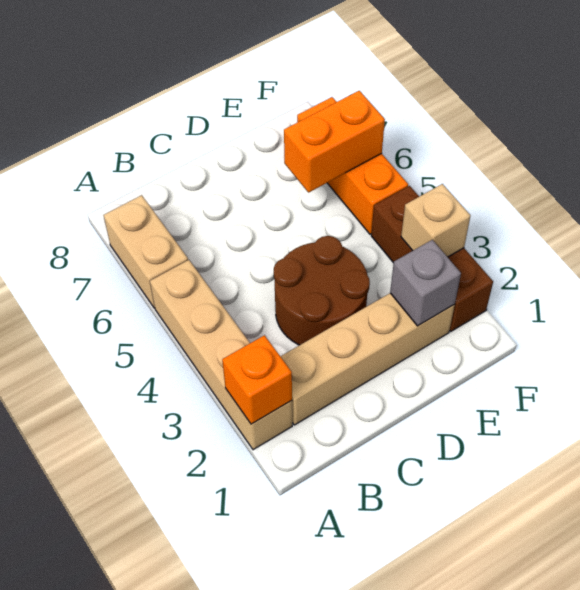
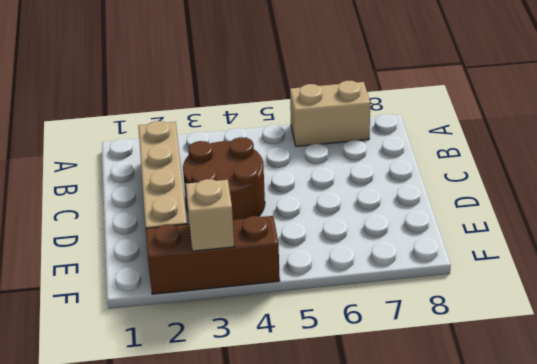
none -> tan brick A2:A5 level 1
none -> orange brick F5:F7 level 1

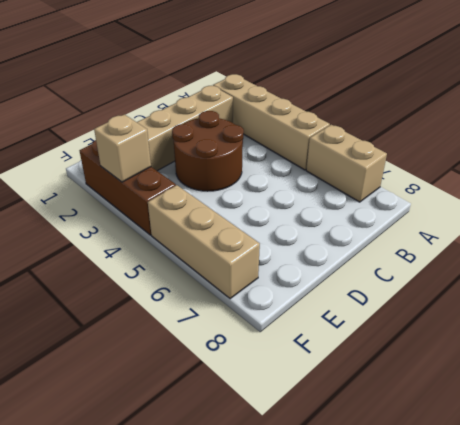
tan brick F5:F7 level 1 -> orange brick F5:F7 level 1
none -> orange brick A2 level 2
none -> grey brick E2 level 2

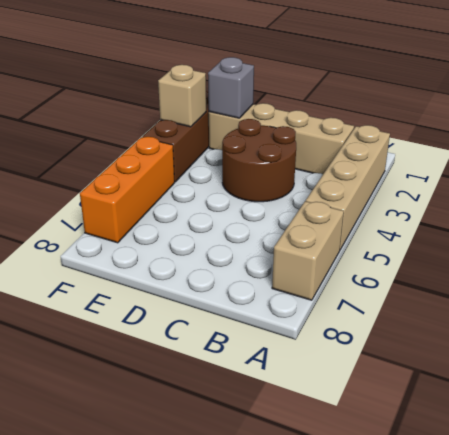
none -> orange brick A2 level 2
none -> orange brick E6:F6 level 2

